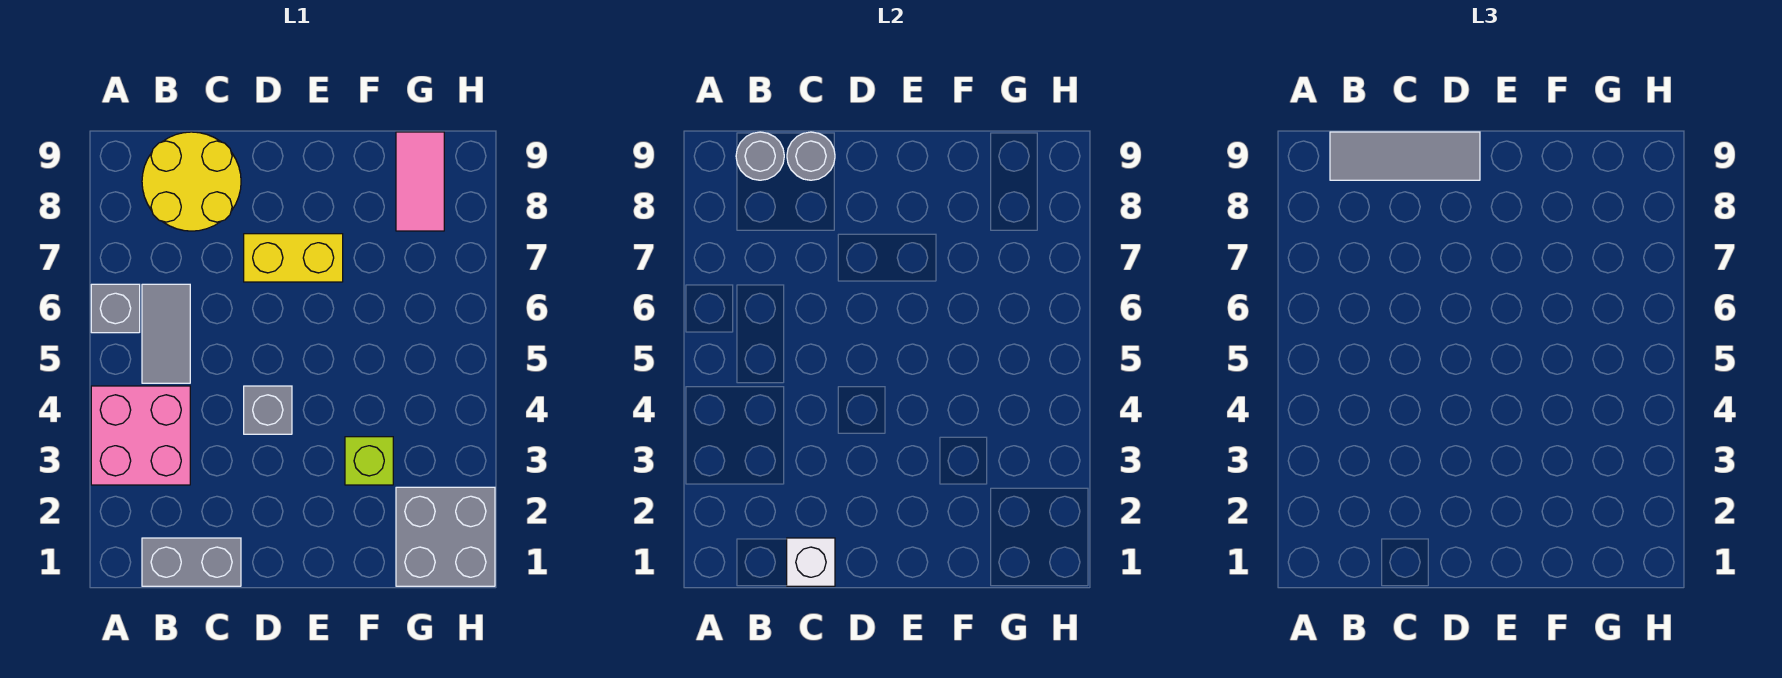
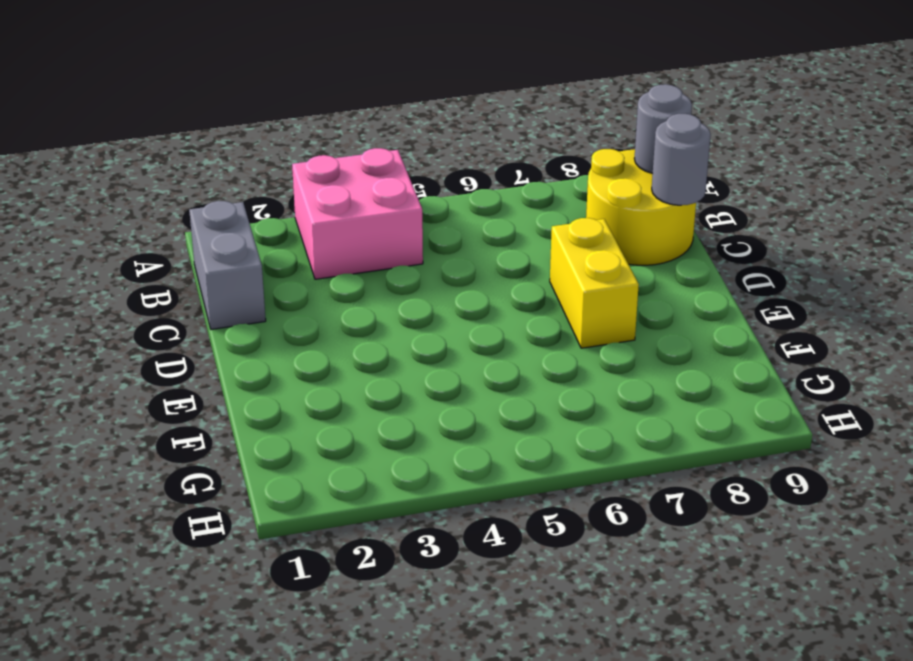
none -> grey brick A6 level 1
none -> grey tile B5:B6 level 1
none -> grey brick D4 level 1

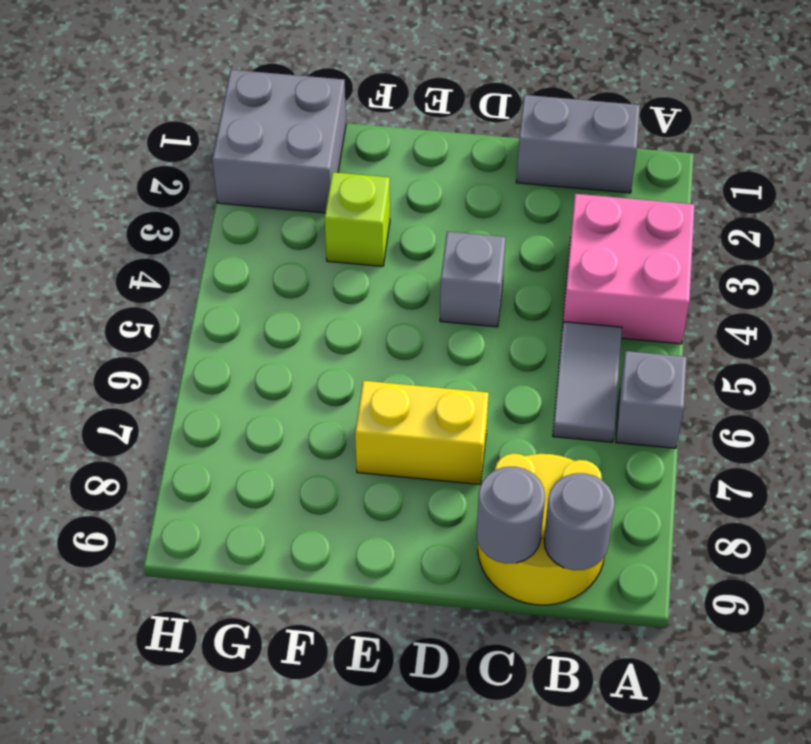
none -> pink tile G8:G9 level 1
none -> white brick C1 level 2
none -> grey tile B9:D9 level 3

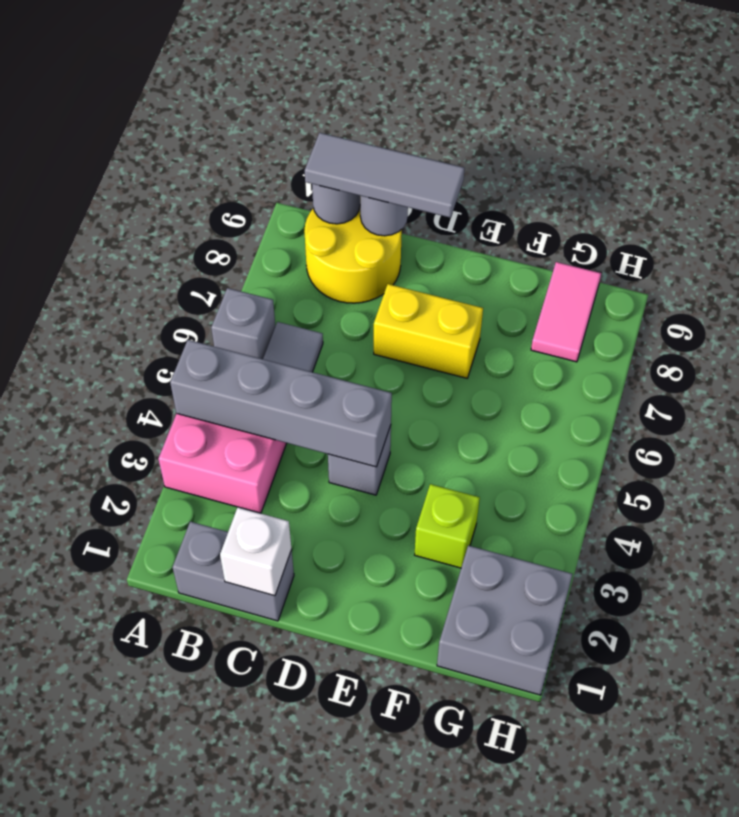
grey brick A4:D4 level 2 -> none

